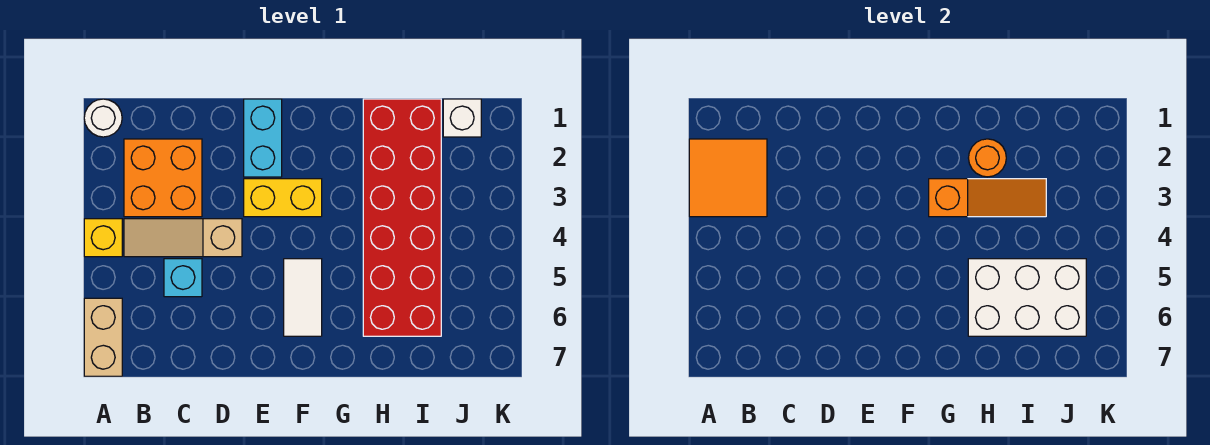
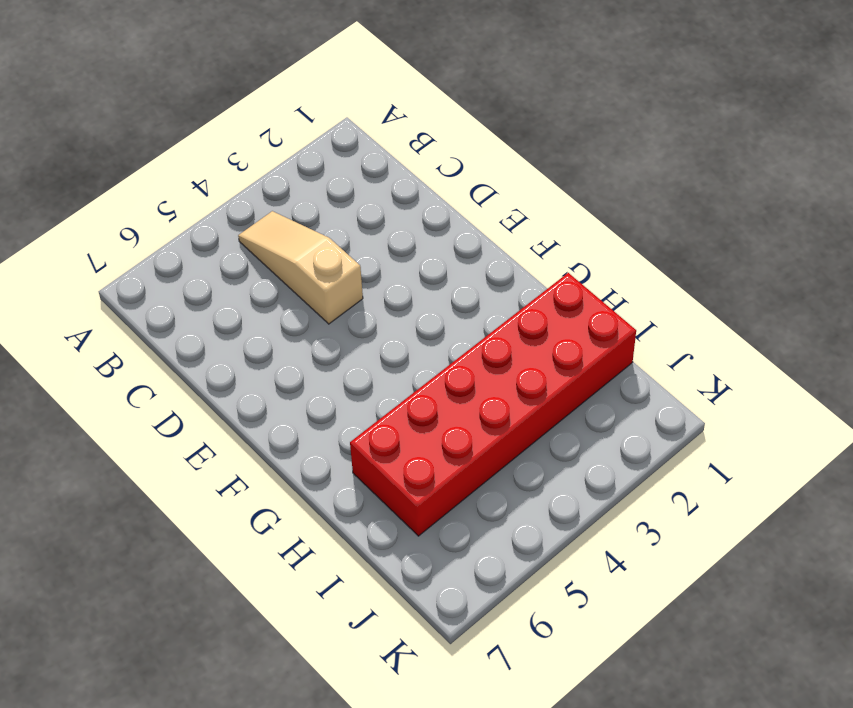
none -> white round brick A1 level 1
none -> yellow brick A4 level 1
none -> tan brick A6:A7 level 1

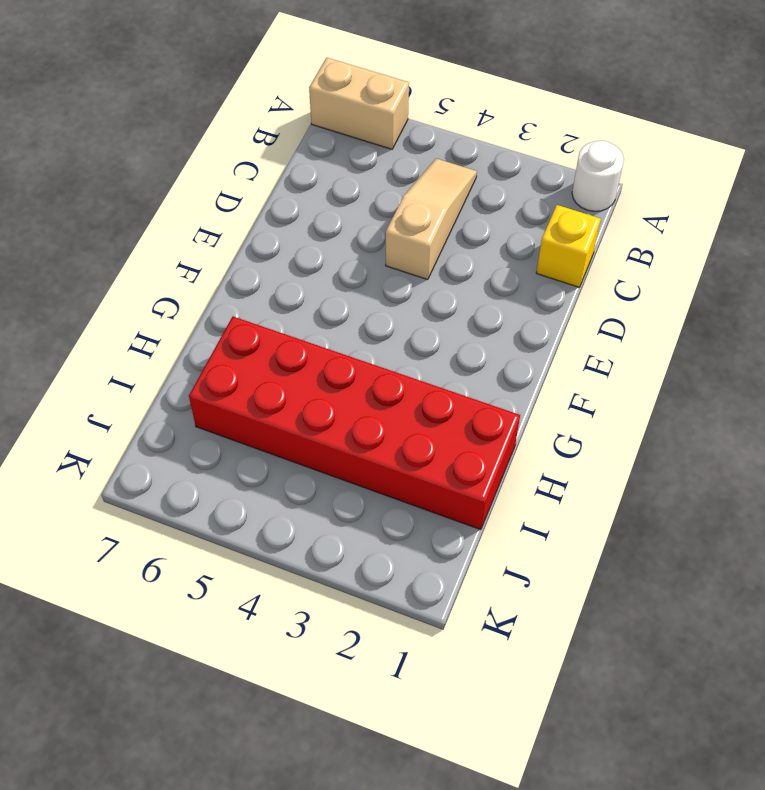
yellow brick C1 level 1 -> yellow brick A4 level 1
none -> orange brick B2:C3 level 1
none -> cyan brick C5 level 1
none -> cyan brick E1:E2 level 1

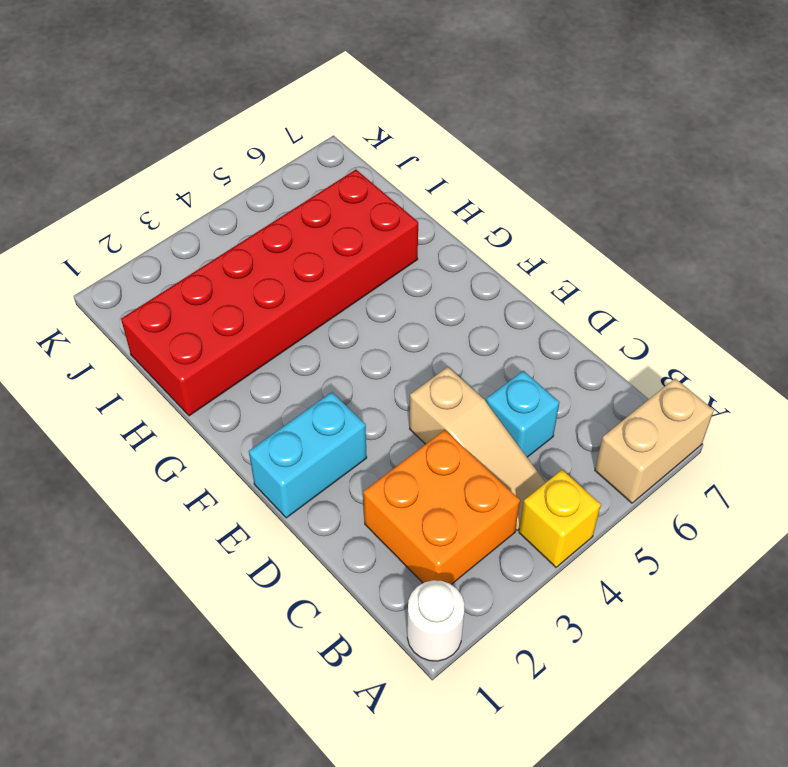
none -> yellow brick E3:F3 level 1
none -> white tile F5:F6 level 1
none -> white brick J1 level 1

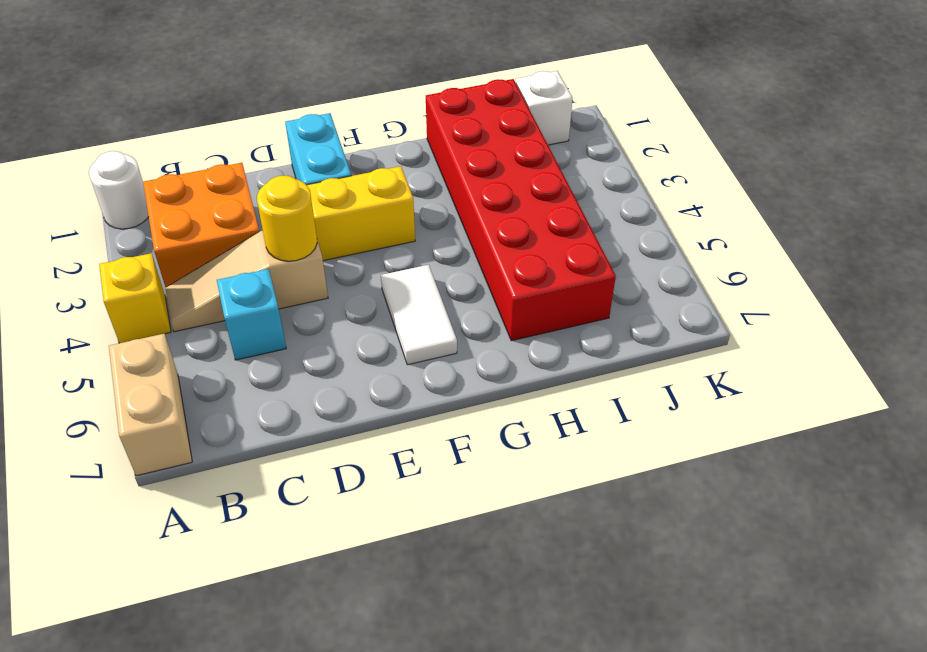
yellow round brick D4 level 2 -> none
none -> orange tile A2:B3 level 2
none -> orange slope G3:I3 level 2 top G
none -> orange round brick H2 level 2

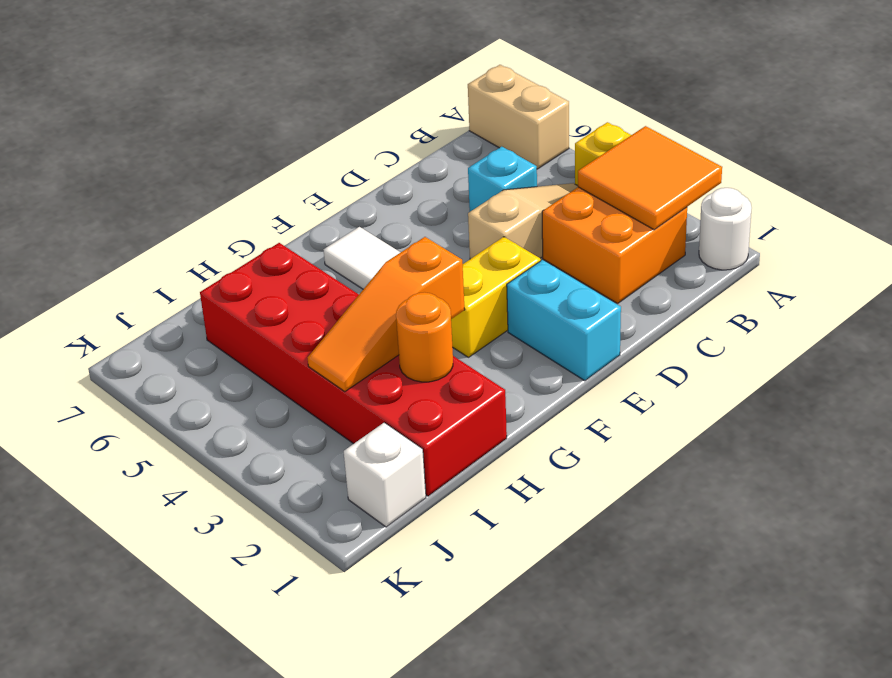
none -> white brick H5:J6 level 2

